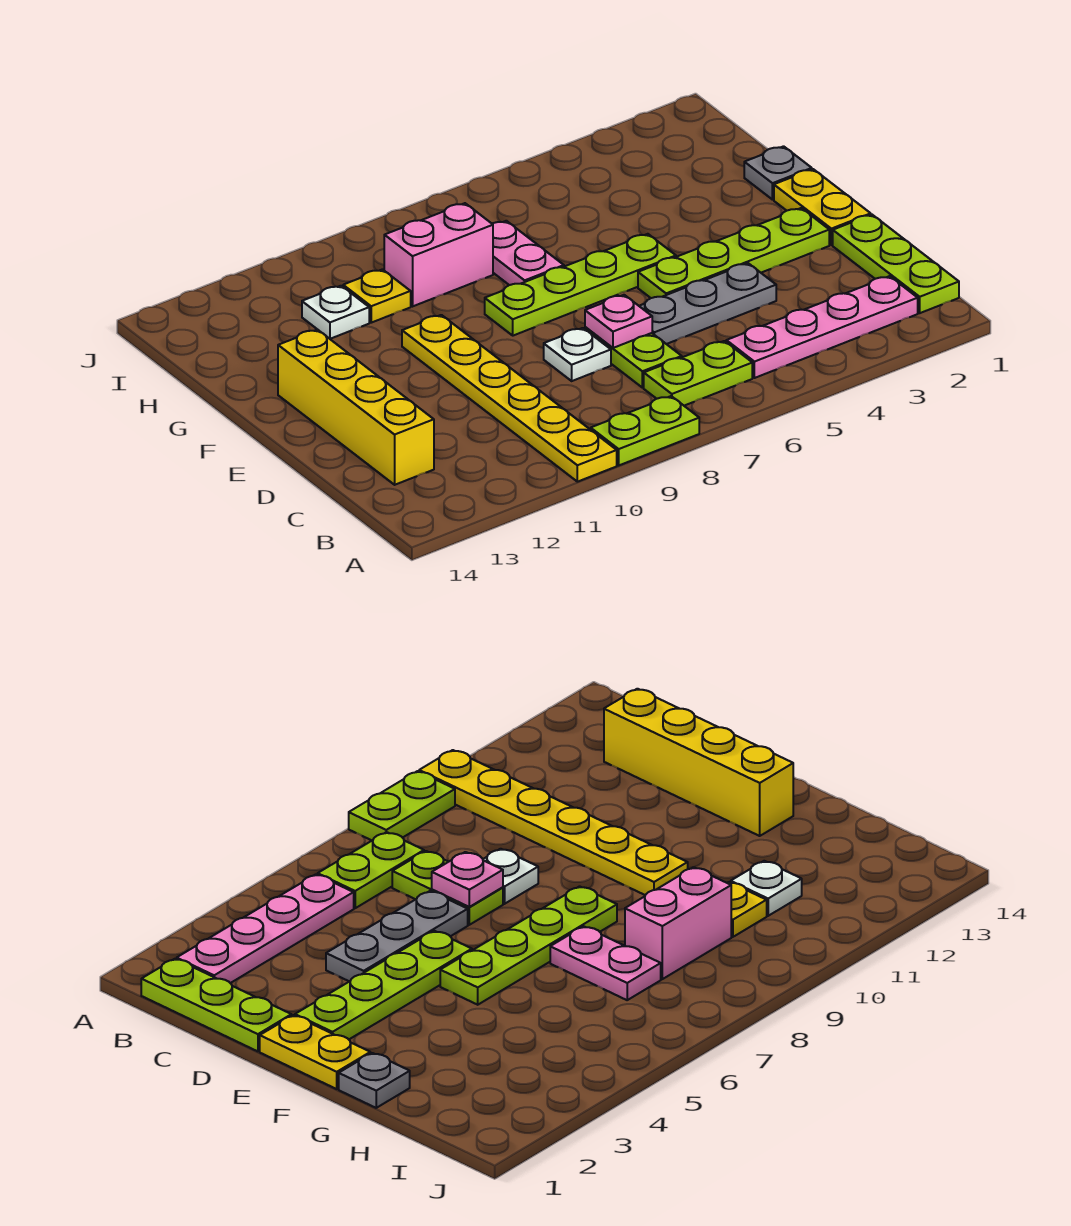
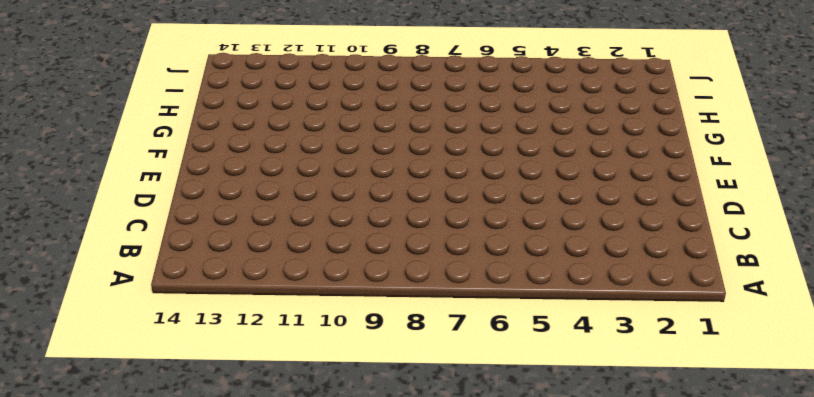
none -> lime plate A8:A9 level 1
none -> yellow plate A10:F10 level 1
none -> lime plate B1:D1 level 1

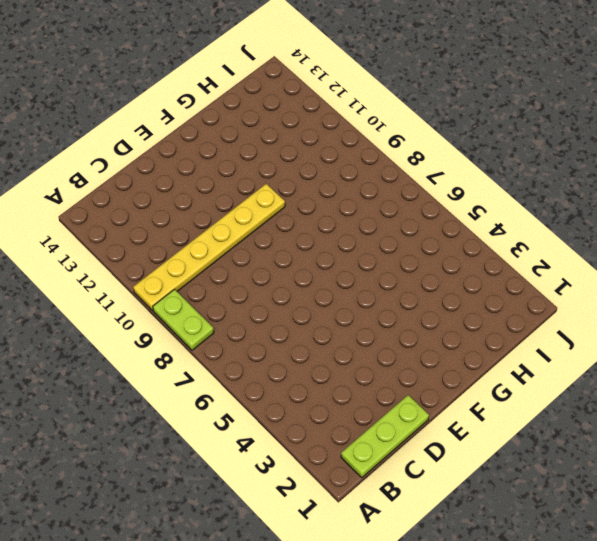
none -> pink plate B2:B5 level 1
none -> lime plate B6:B7 level 1
none -> lime plate C7:D7 level 1

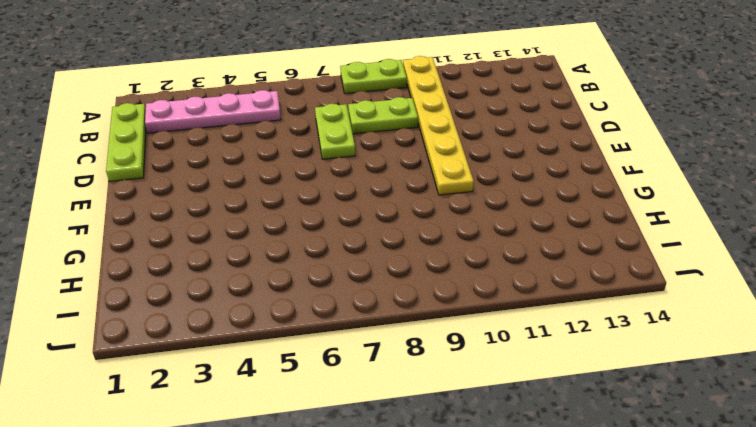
lime plate C8:C9 level 1 -> lime plate B6:B7 level 1
none -> yellow brick C13:F13 level 1
none -> grey plate D4:D6 level 1
none -> white plate D8 level 1

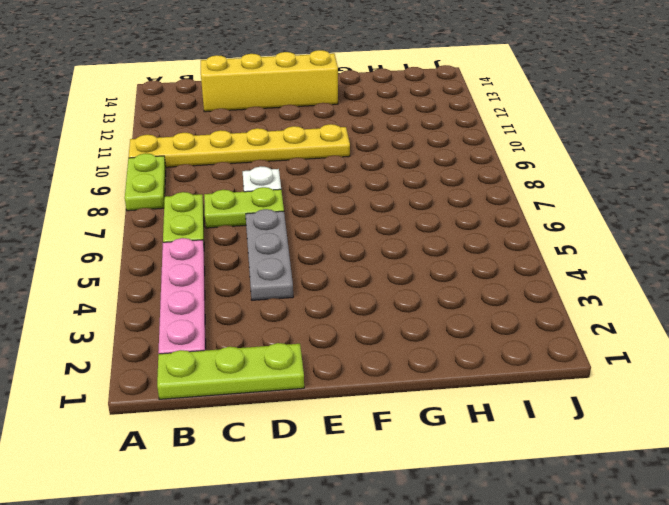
none -> yellow plate E1:F1 level 1
none -> lime plate E2:E5 level 1
none -> lime plate F5:F8 level 1

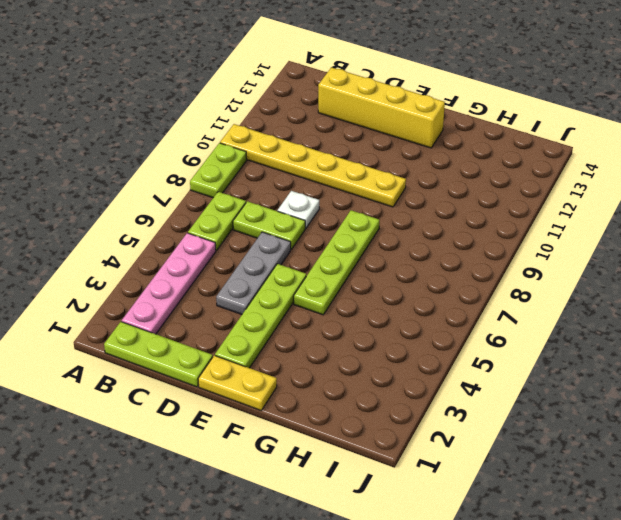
none -> grey plate G1 level 1
none -> pink plate G7:H7 level 1
none -> pink brick H8:H9 level 1

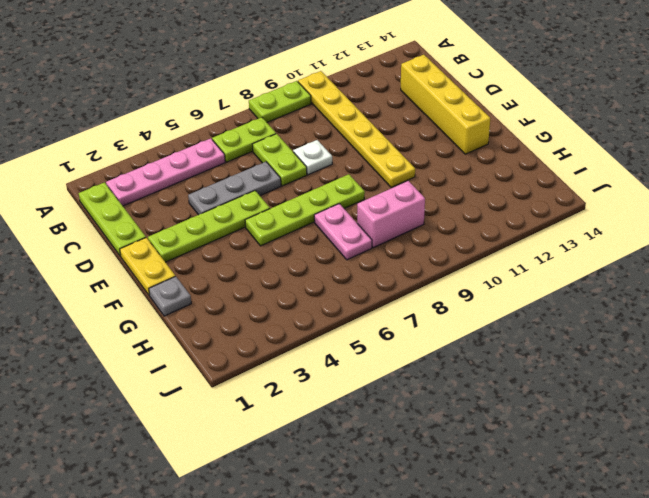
none -> yellow plate H10 level 1
none -> white plate H11 level 1
none -> pink plate D7 level 2

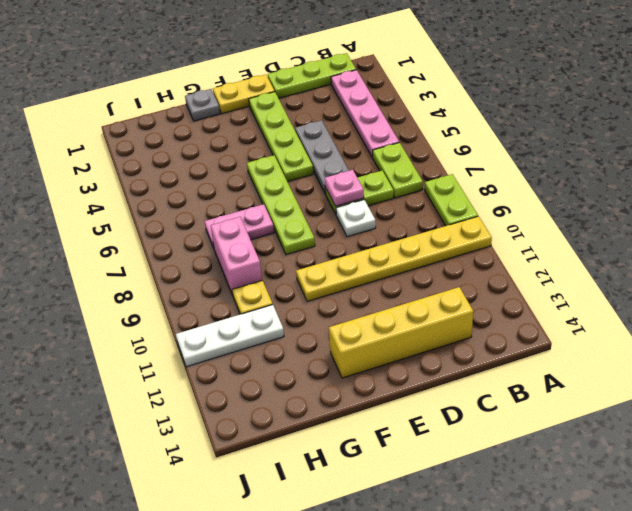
white plate H11:J11 level 1 -> white plate H11 level 1

